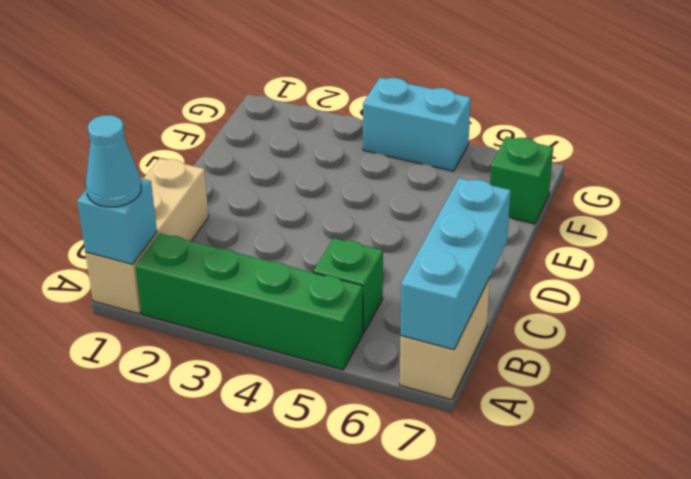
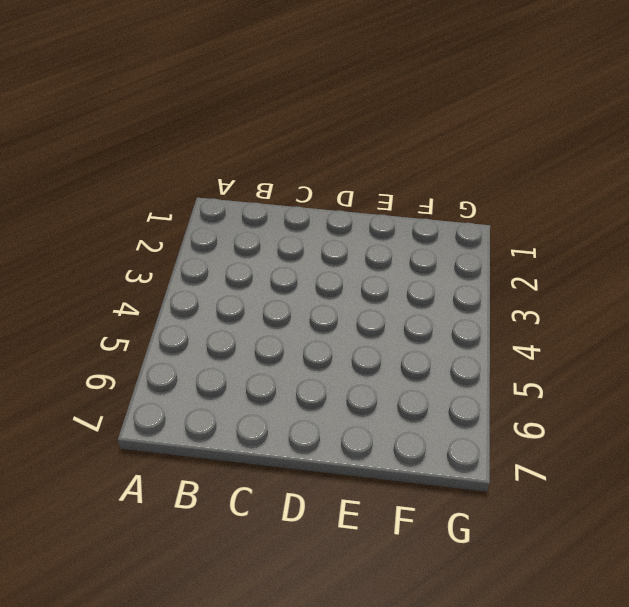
none -> tan brick A1:C1 level 1
none -> green brick A2:A5 level 1

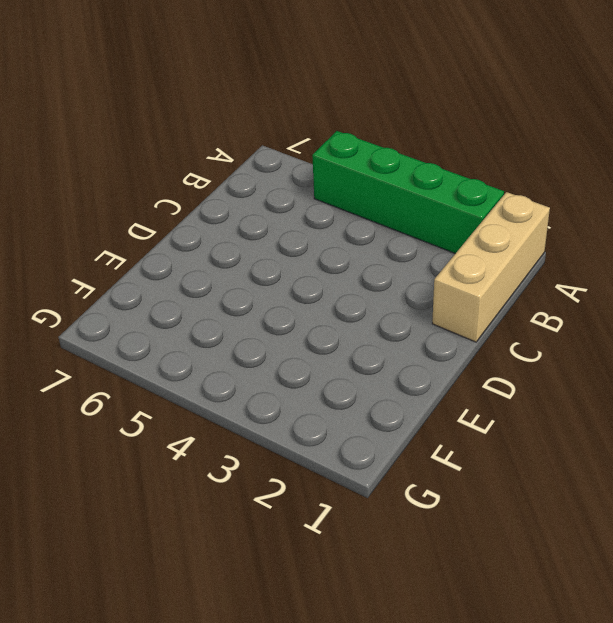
none -> tan brick A7:B7 level 1
none -> green brick B5 level 1

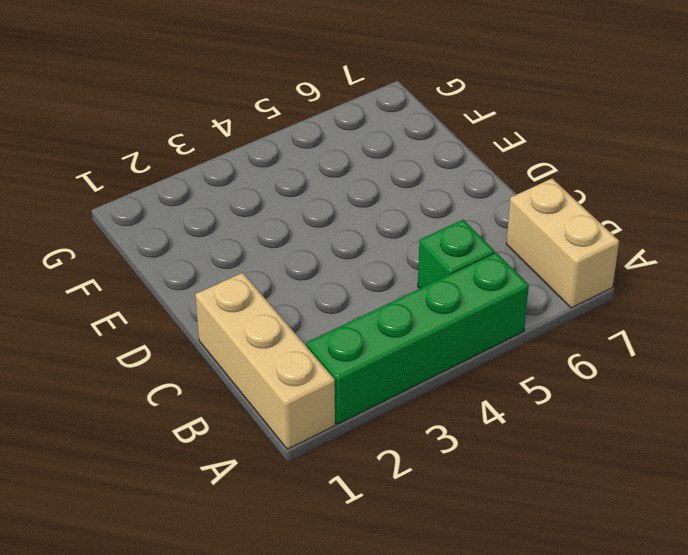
none -> green brick F7 level 1
none -> cyan brick G4:G5 level 1

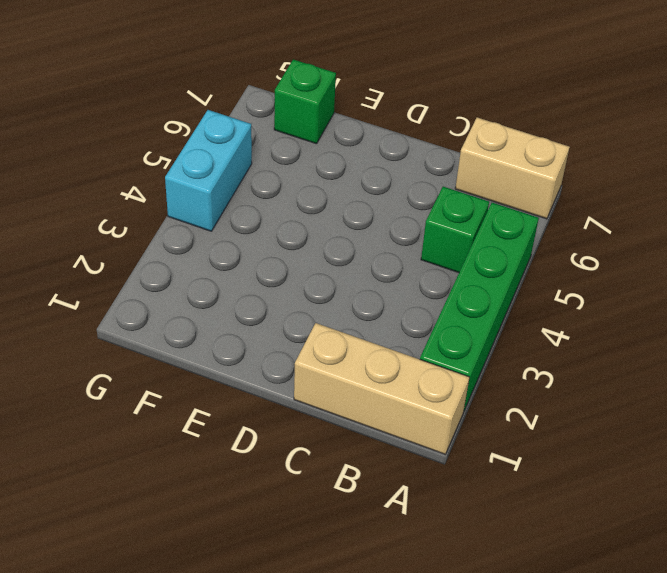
none -> cyan brick A1 level 2
none -> cyan brick A7:C7 level 2

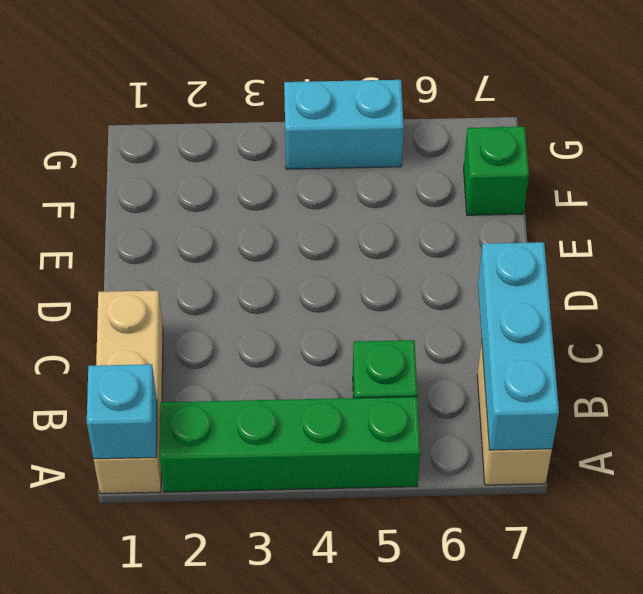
none -> cyan cone A1 level 3

